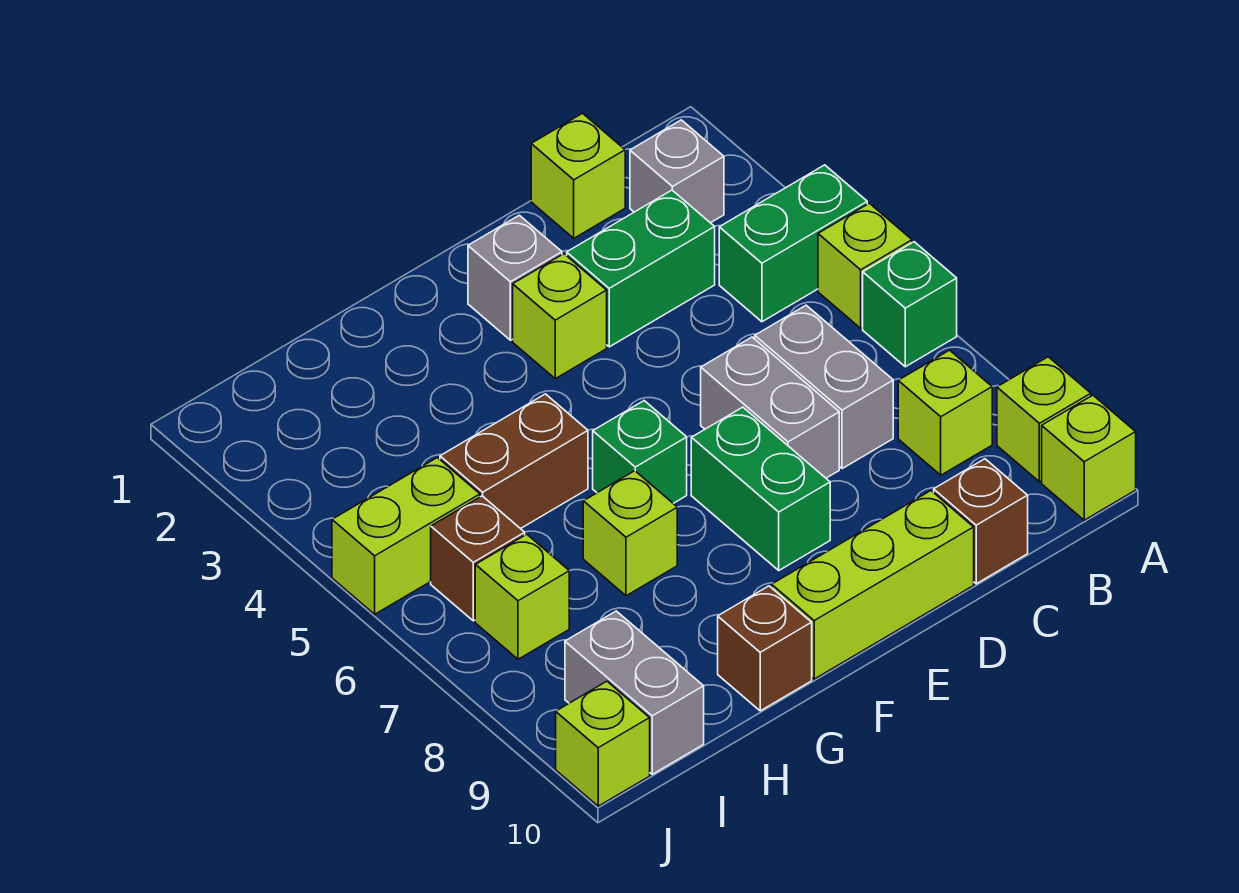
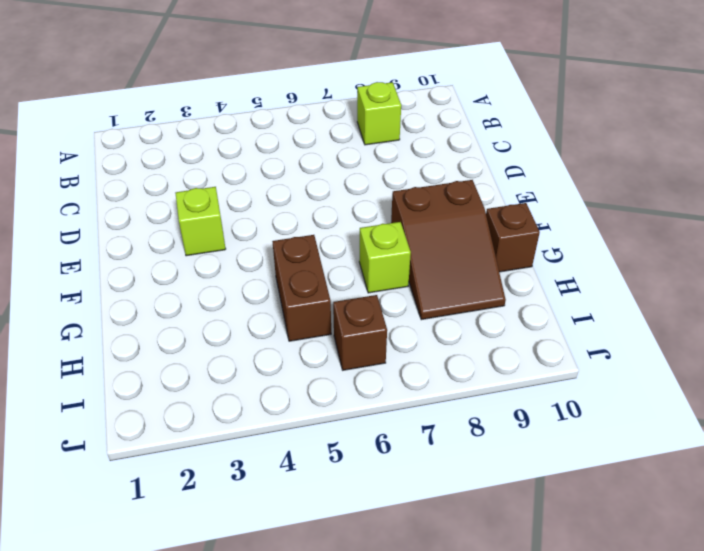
brown slope F8:H9 level 1 top F -> none
none -> green brick A4:B4 level 1
none -> lime brick A5 level 1
none -> green brick A6 level 1

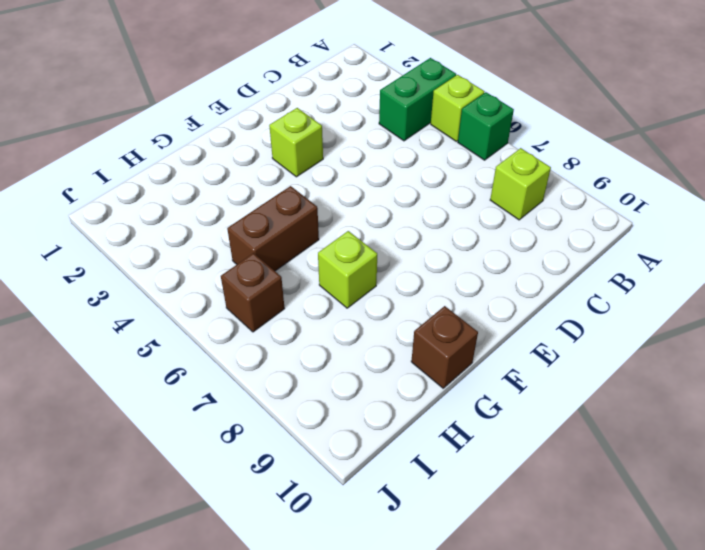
none -> lime brick A9 level 1
none -> lime brick A10 level 1
none -> grey brick B2 level 1

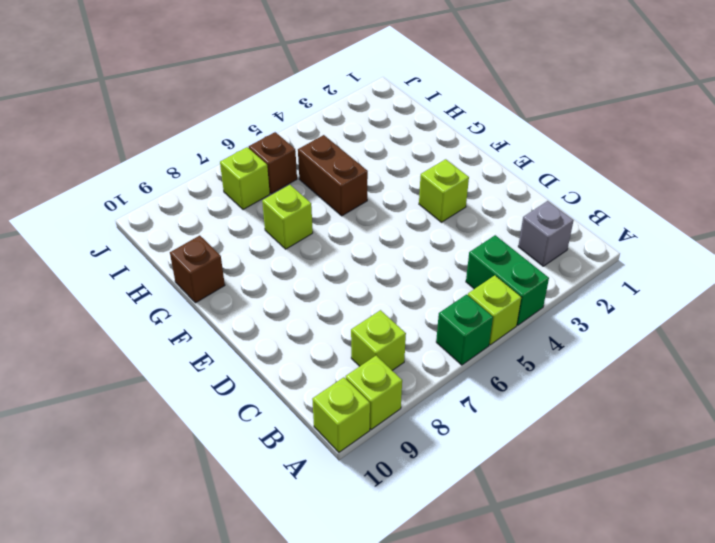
none -> lime brick C1 level 1
none -> green brick C3:D3 level 1
none -> grey brick C6:C7 level 1

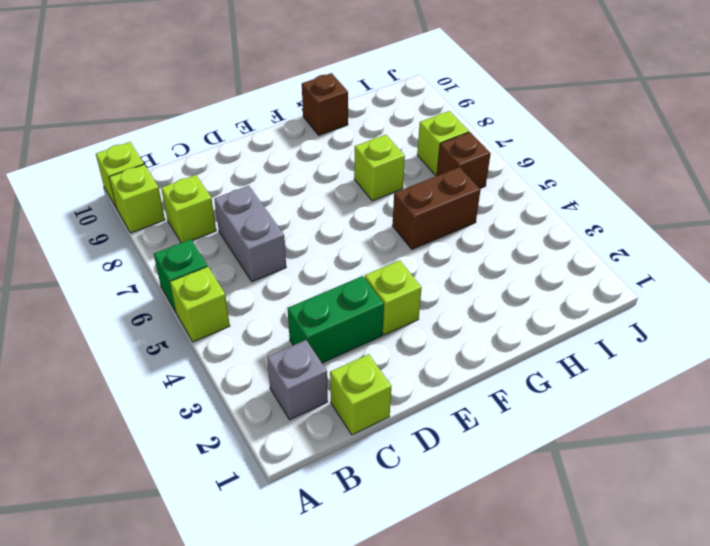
none -> green brick A4:B4 level 1
none -> brown brick C10 level 1
none -> grey brick D6:D7 level 1

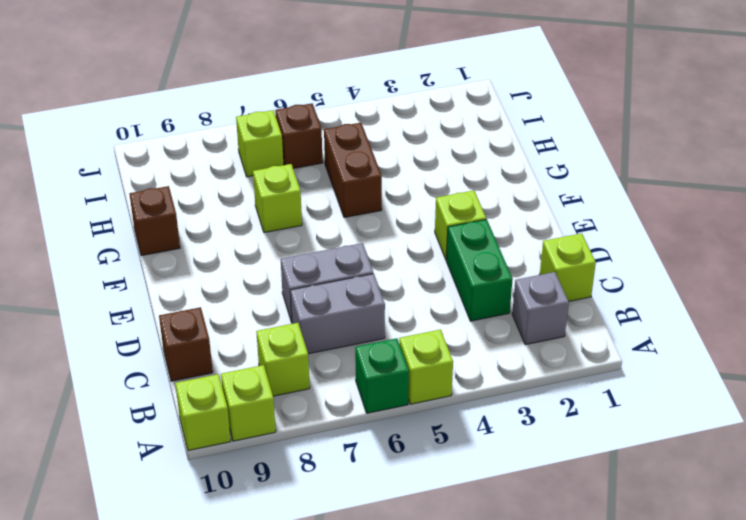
none -> green brick A4:B4 level 1
none -> lime brick D10:F10 level 1
none -> grey brick E2 level 1

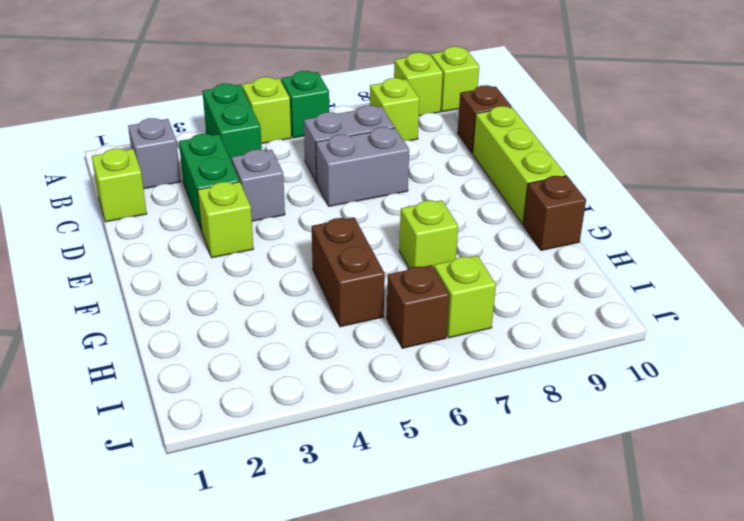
grey brick D4 level 1 -> grey brick E2 level 1
none -> green brick E7:E8 level 1
none -> green brick F6 level 1
none -> lime brick I5:J5 level 1

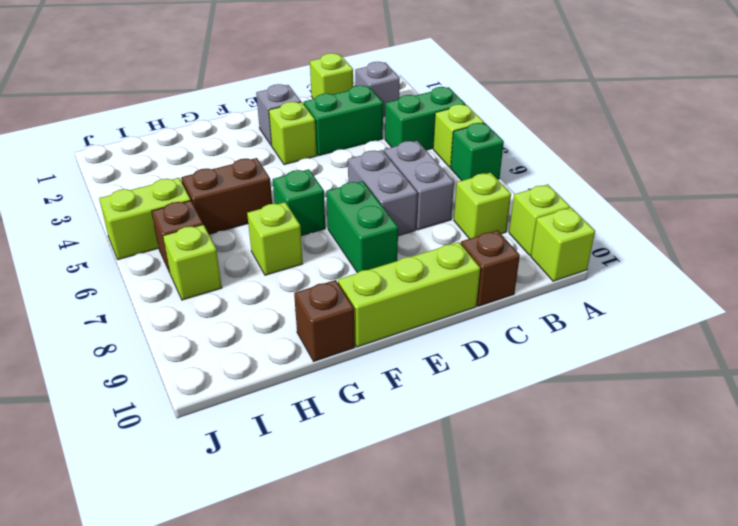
none -> grey brick I9:I10 level 1
none -> lime brick J10 level 1

